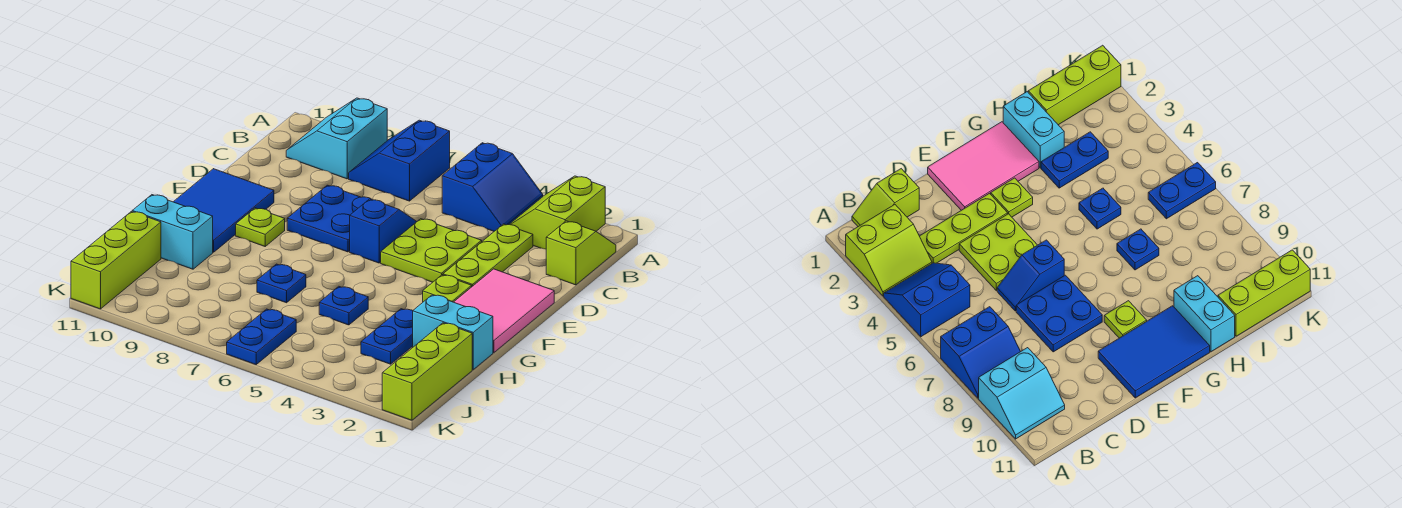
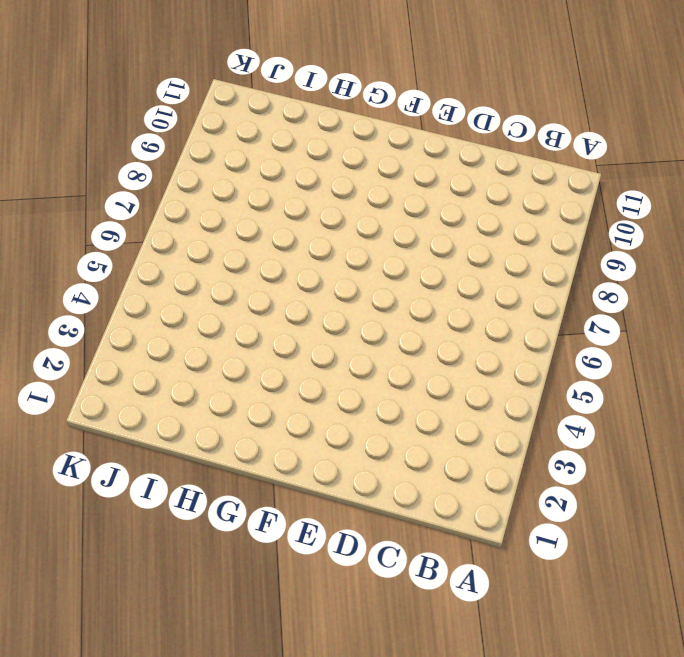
none -> lime slope A2:B3 level 1 top 2
none -> blue slope A4:B5 level 1 top 5
none -> blue slope A7:B8 level 1 top 7

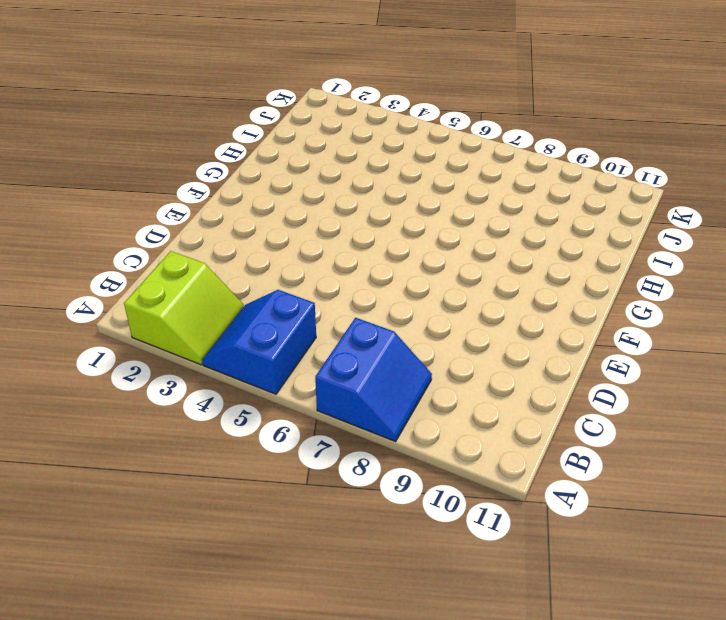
none -> cyan slope A9:B10 level 1 top 9
none -> lime slope B1:C1 level 1 top C
none -> lime plate C3:E3 level 1

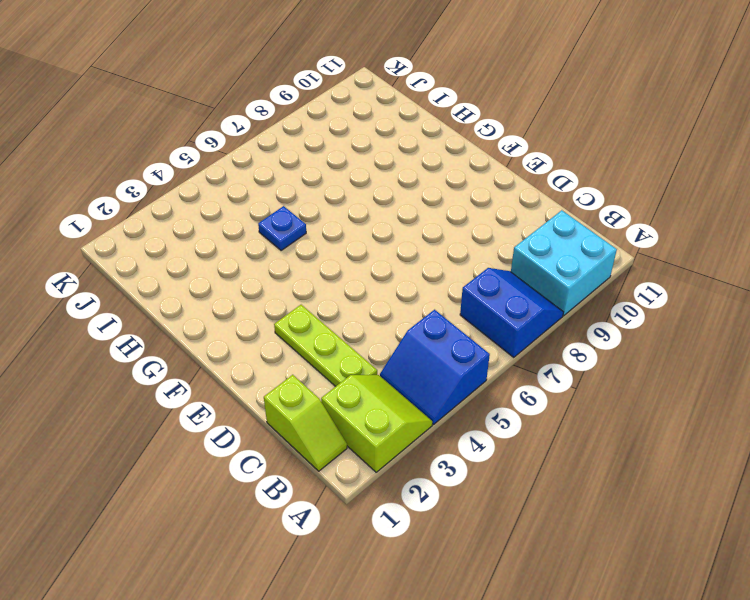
cyan brick A9:B10 level 1 -> cyan slope A9:B10 level 1 top 9
none -> lime plate D4:E5 level 1
none -> blue slope D6:E6 level 1 top E
none -> blue plate D7:E8 level 1

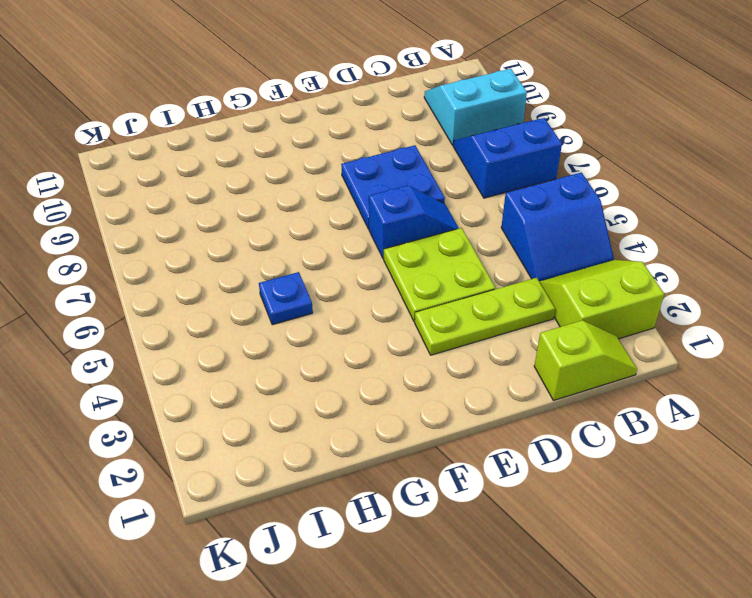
none -> pink tile E1:G2 level 1
none -> blue tile E10:G11 level 1
none -> lime plate F3 level 1

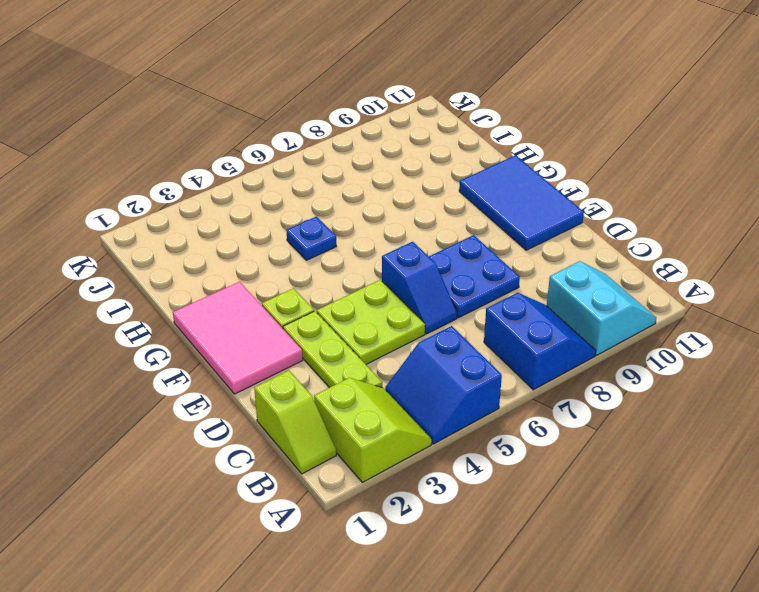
none -> lime plate F9 level 1
none -> cyan brick H1:H2 level 1
none -> blue plate H3:I3 level 1

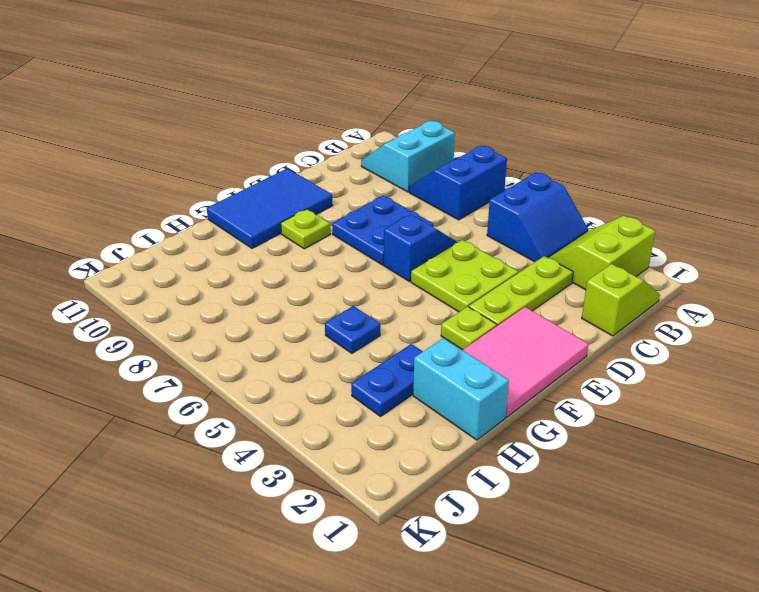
none -> blue plate H7 level 1
none -> cyan brick H10:H11 level 1
none -> lime brick I1:K1 level 1

